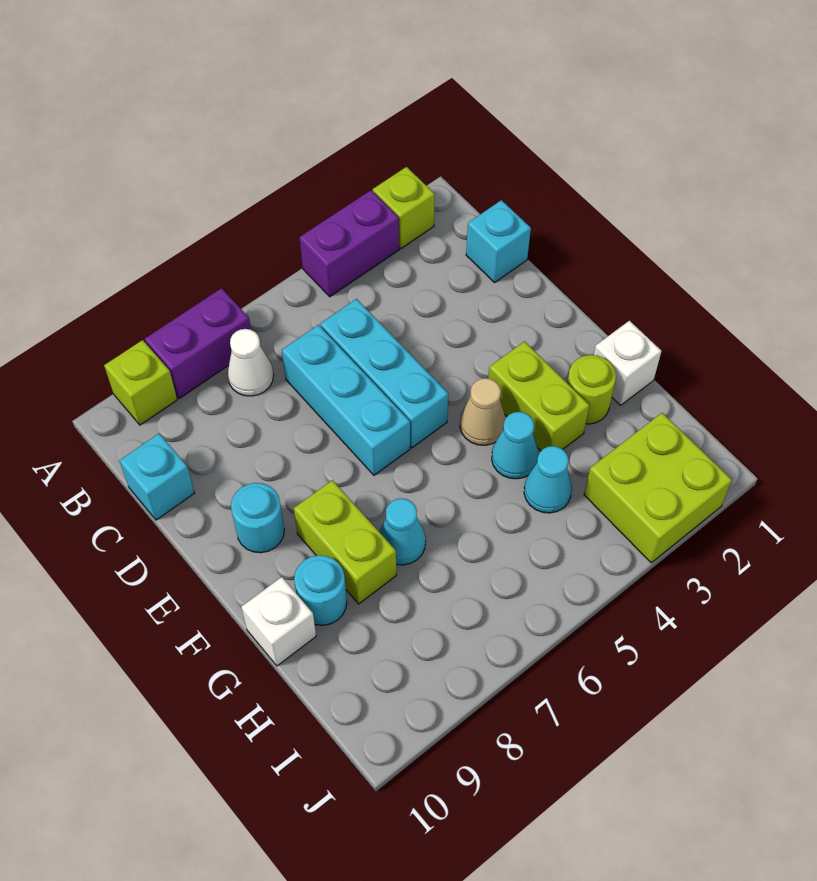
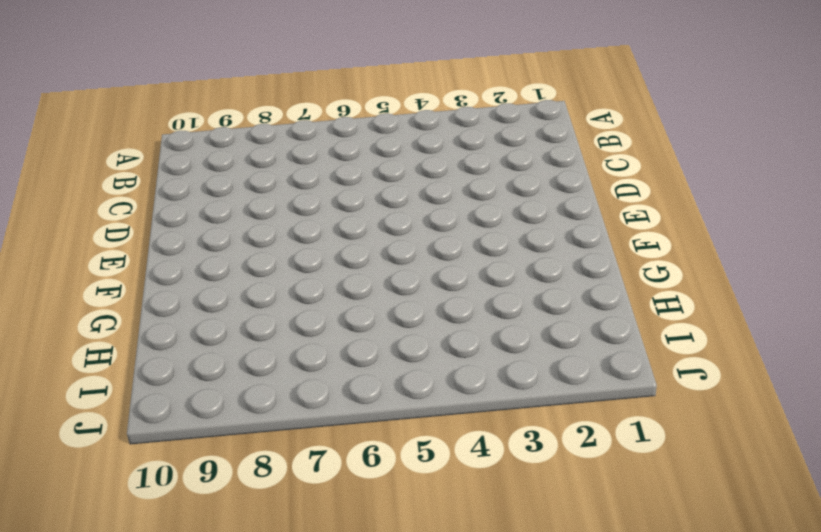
none -> lime brick A2 level 1
none -> purple brick A3:A4 level 1
none -> purple brick A7:A8 level 1

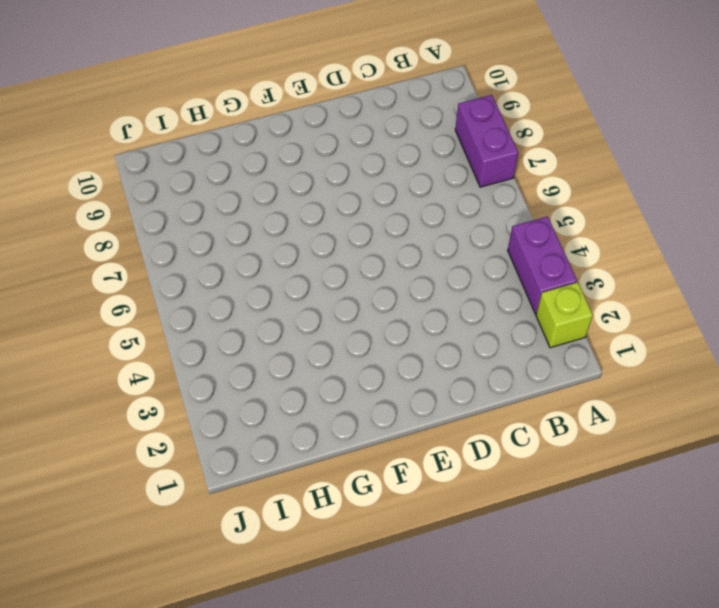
none -> lime brick A9 level 1
none -> white cone B7 level 1
none -> cyan brick C1 level 1

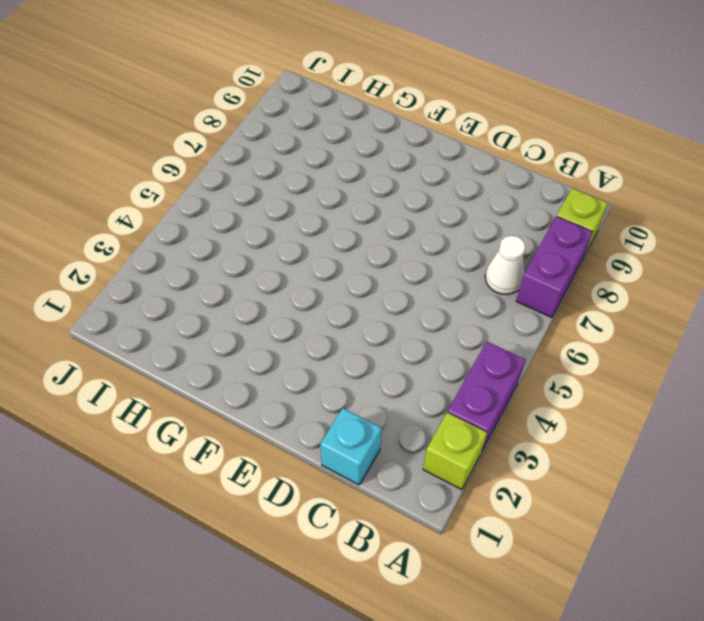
none -> cyan brick C5:E5 level 1
none -> cyan brick C6:E6 level 1
none -> cyan brick C10 level 1

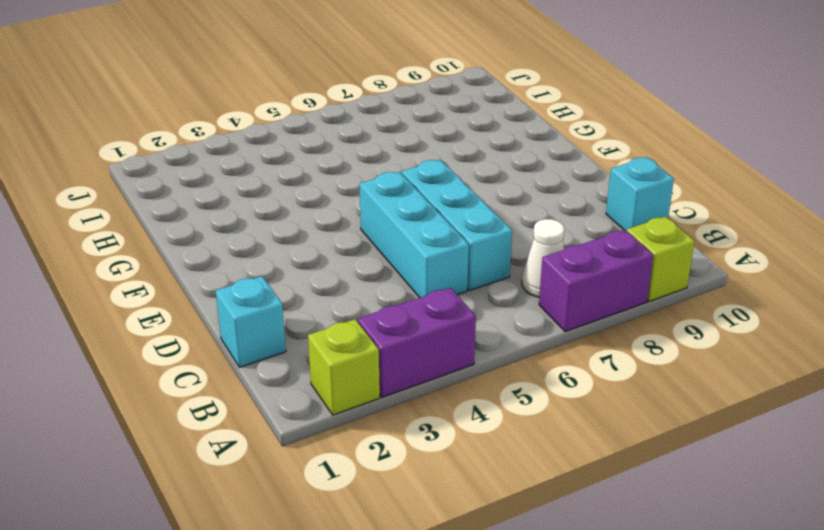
none -> cyan round brick E9 level 1
none -> lime brick F3:G3 level 1
none -> tan cone F4 level 1

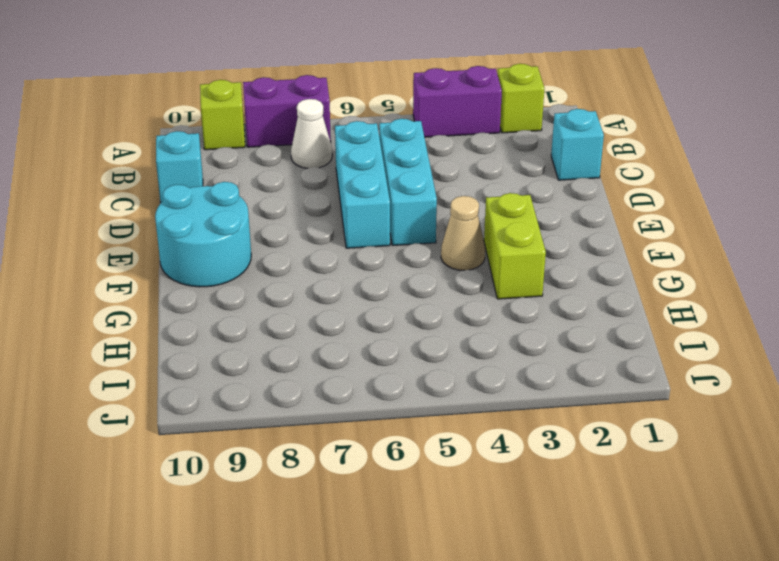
cyan round brick E9:F10 level 1 -> cyan round brick E9 level 1
none -> lime brick F8:G8 level 1
none -> white brick G1 level 1
none -> lime round brick G2 level 1

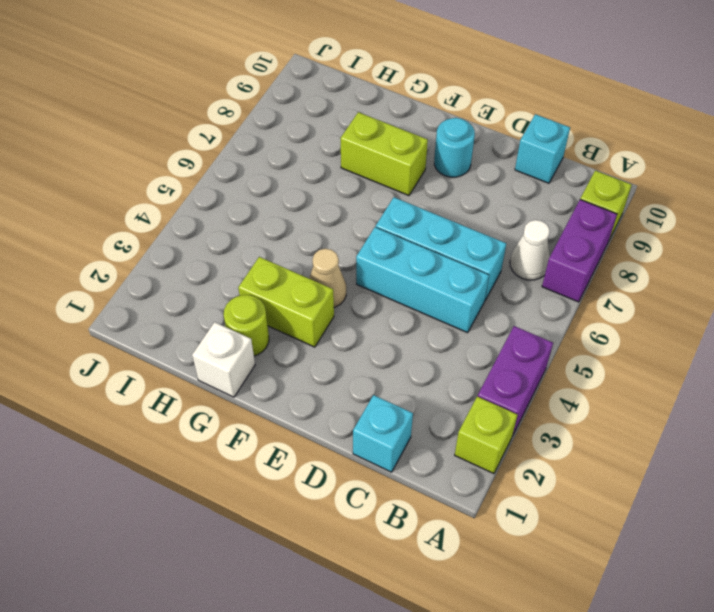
none -> cyan cone G4 level 1
none -> cyan cone G7 level 1
none -> cyan round brick G9 level 1

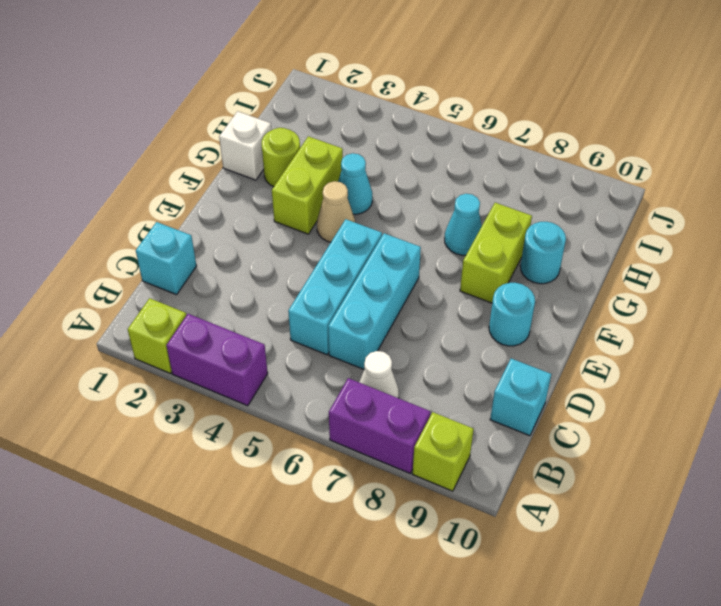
none -> white brick G10 level 1
none -> cyan cone H4 level 1
none -> lime brick I2:J3 level 1

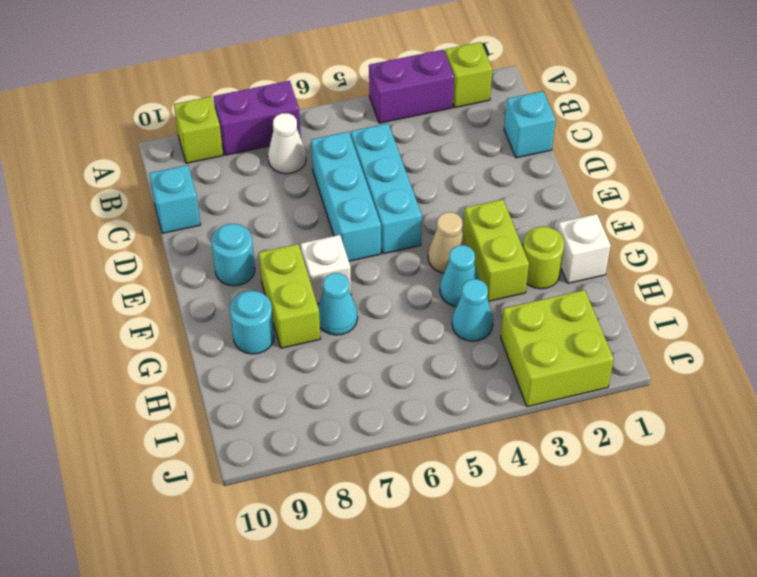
white brick F7 level 1 -> white brick G10 level 1

